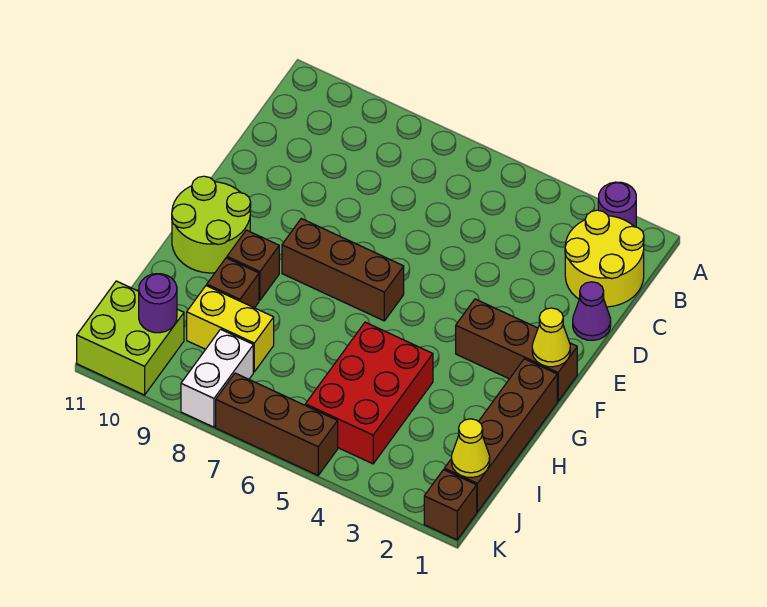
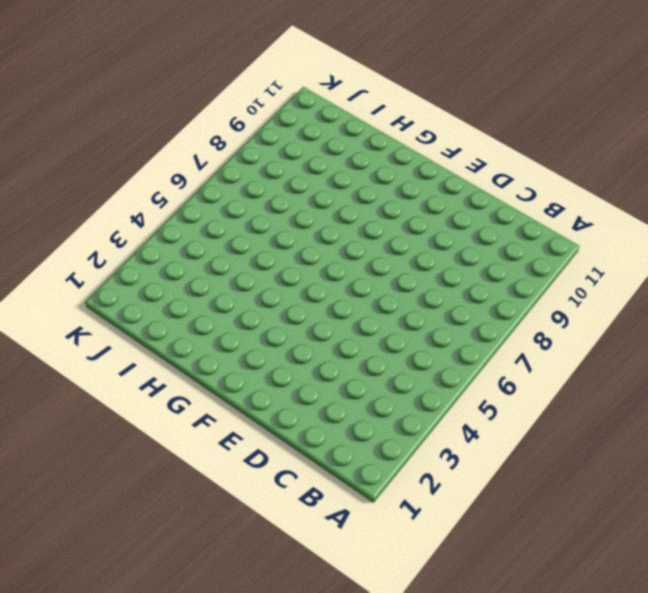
none -> purple round brick A2 level 1
none -> yellow round brick B1:C2 level 1
none -> purple cone D1 level 1

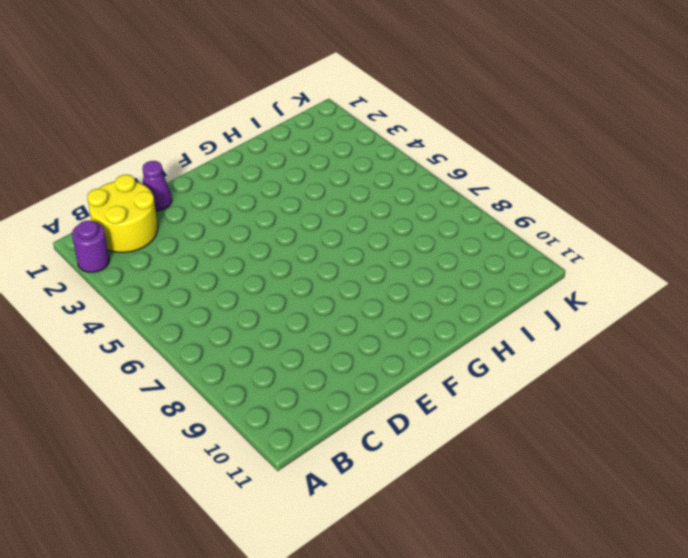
none -> brown brick F1:F3 level 1
none -> brown brick F6:F8 level 1
none -> lime round brick F10:G11 level 1

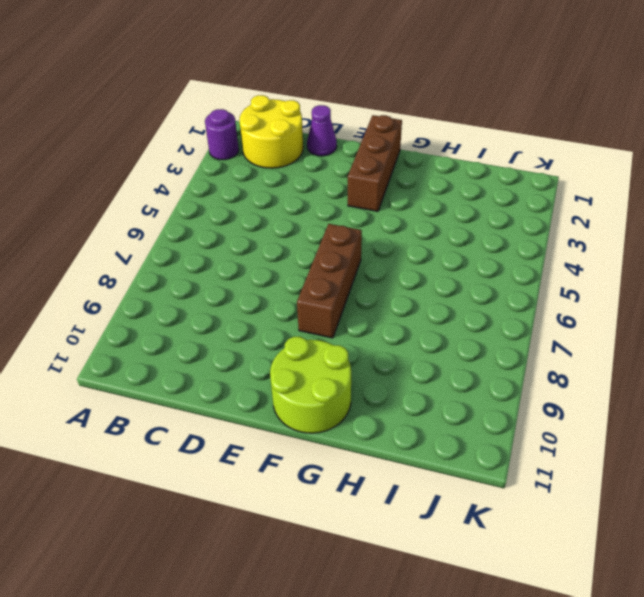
none -> brown brick G1:J1 level 1
none -> brown brick G9 level 1
none -> red brick H4:J5 level 1

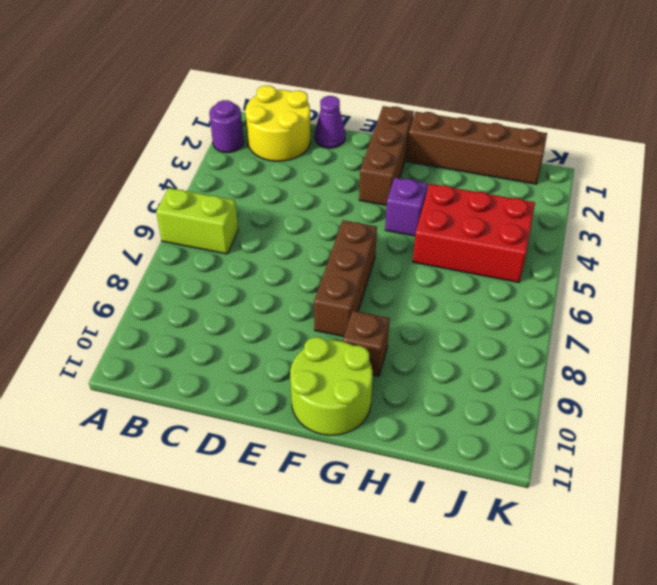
lime brick A6:B6 level 1 -> none
purple brick G4 level 1 -> none
none -> brown brick H9 level 1
none -> yellow brick I8:I9 level 1
none -> white brick J8:K8 level 1

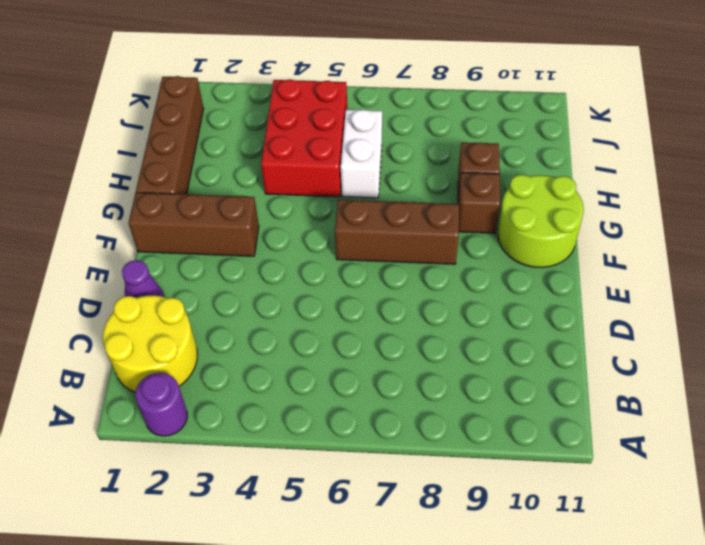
white brick H6:I6 level 1 -> white brick J8:K8 level 1
none -> yellow brick I8:I9 level 1
none -> lime brick J10:K11 level 1
none -> brown brick K1 level 1

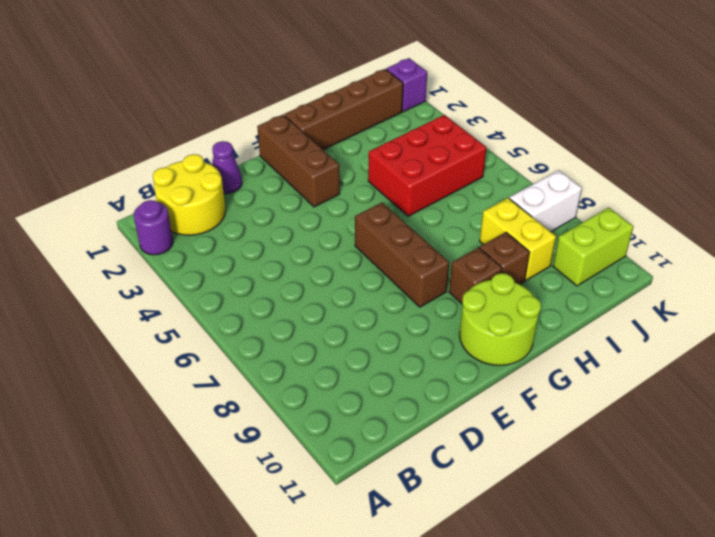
lime brick J10:K10 level 1 -> lime brick J10:K11 level 1
purple brick K1 level 1 -> brown brick K1 level 1
none -> brown brick K5:K7 level 1
none -> yellow cone F1 level 2
none -> yellow cone J1 level 2

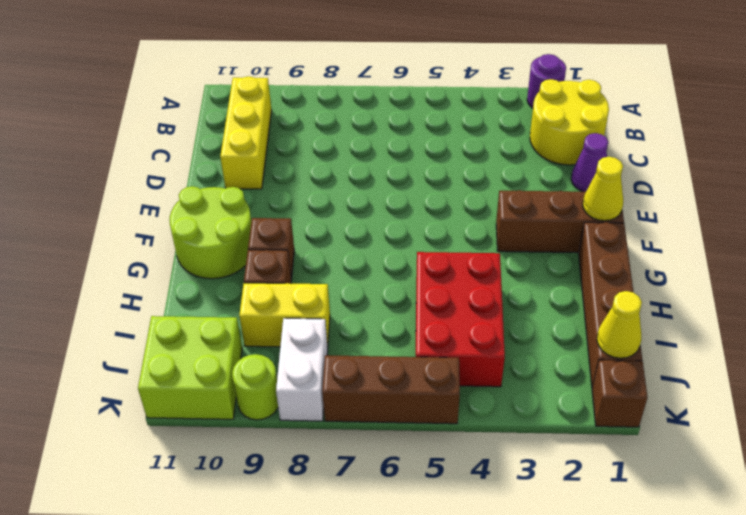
yellow brick B10:D10 level 1 -> none
lime round brick K9 level 1 -> none
none -> brown brick F6:F8 level 1
none -> purple round brick J10 level 2

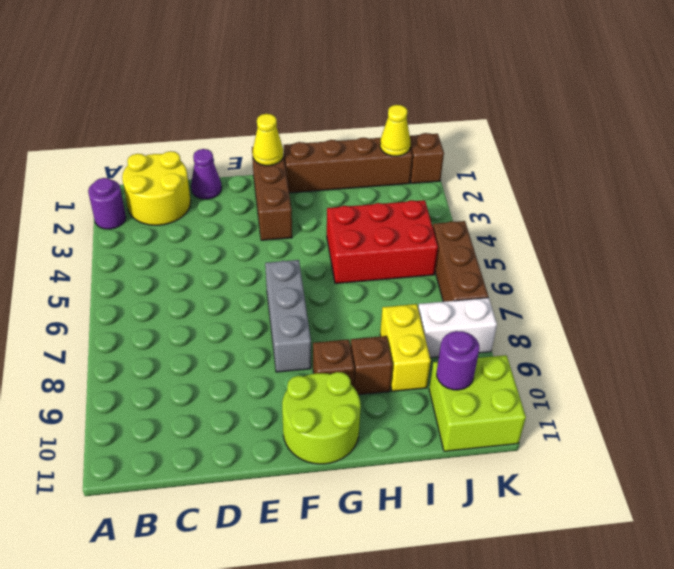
grey brick F6:F8 level 1 -> brown brick F6:F8 level 1

